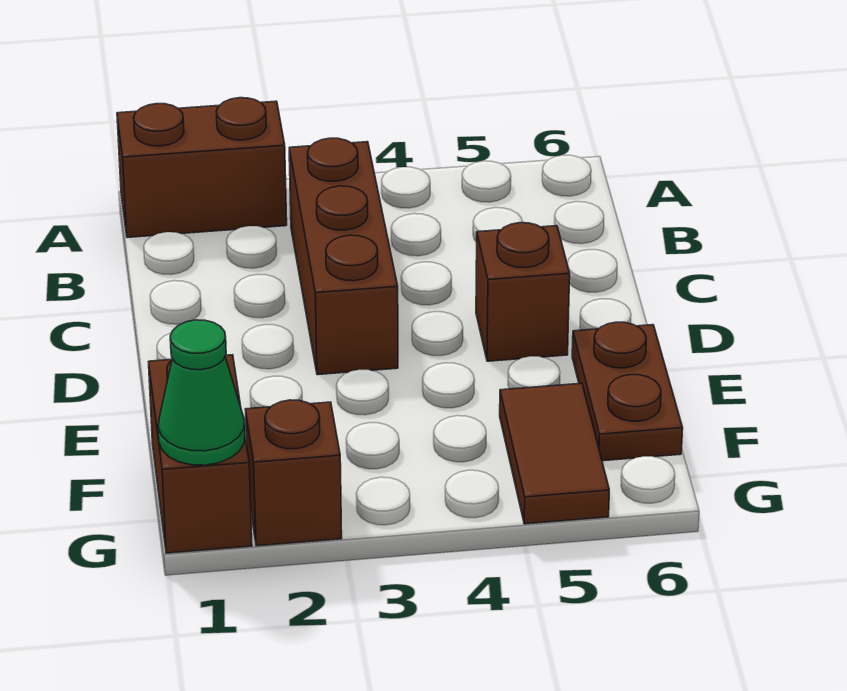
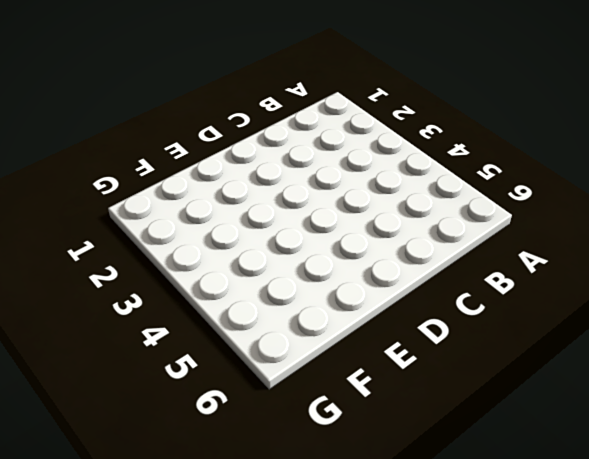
none -> brown brick A1:A2 level 1
none -> brown brick B3:D3 level 1

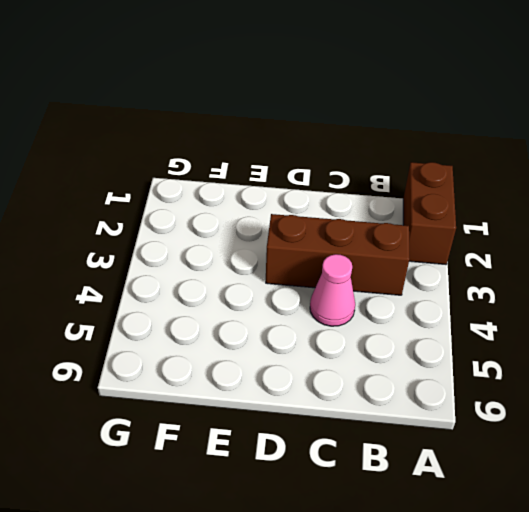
pink cone C4 level 1 -> none
none -> brown brick D5 level 1
none -> brown plate E6:F6 level 1

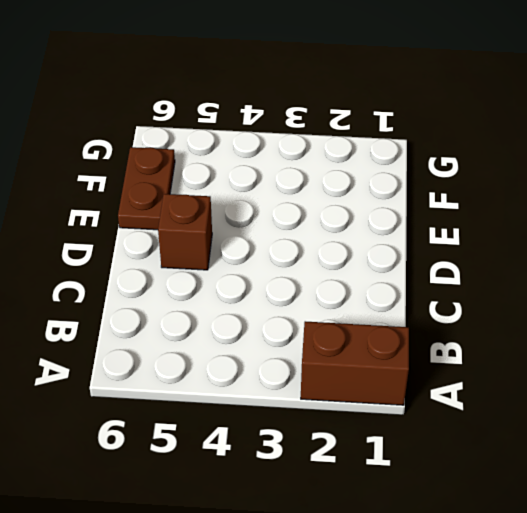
none -> brown brick B3:D3 level 1
none -> brown brick F1:G1 level 1

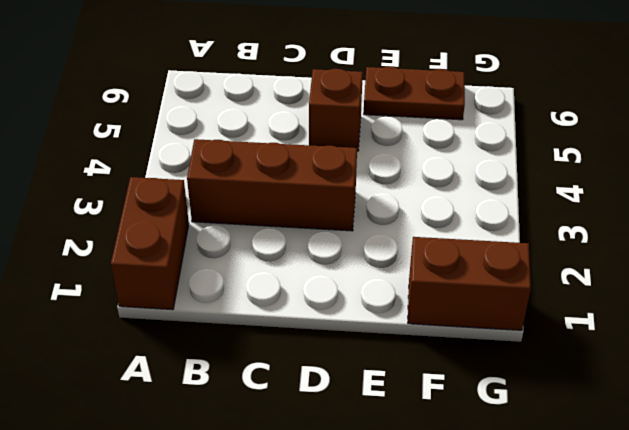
none -> brown tile F5:G5 level 1
none -> brown brick G2 level 1

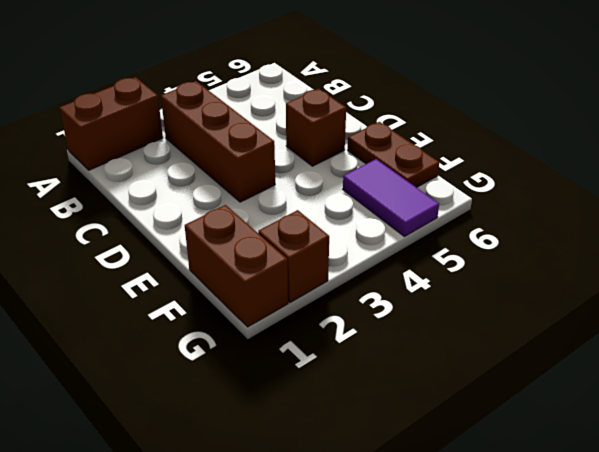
purple tile F5:G5 level 1 -> brown tile F5:G5 level 1
none -> green cone G1 level 2

